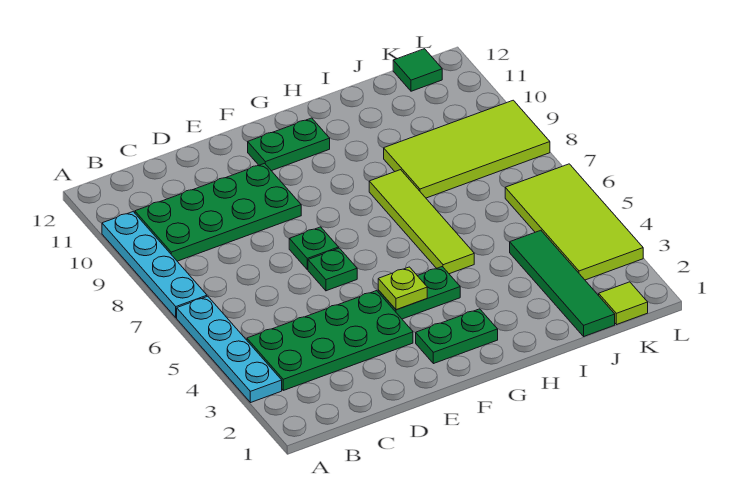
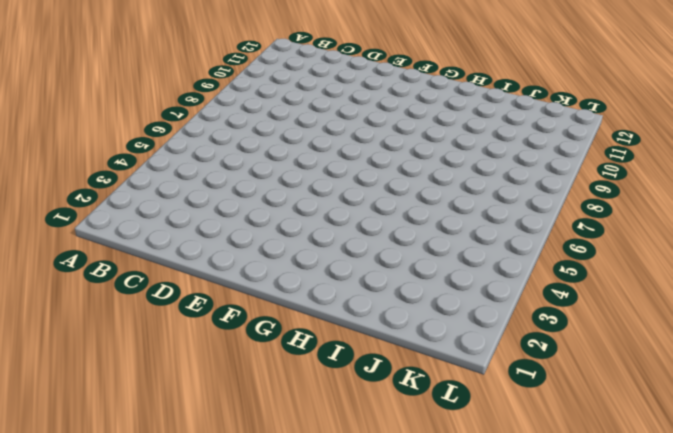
none -> cyan plate A3:A6 level 1
none -> cyan plate A7:A10 level 1
none -> green plate B3:E4 level 1

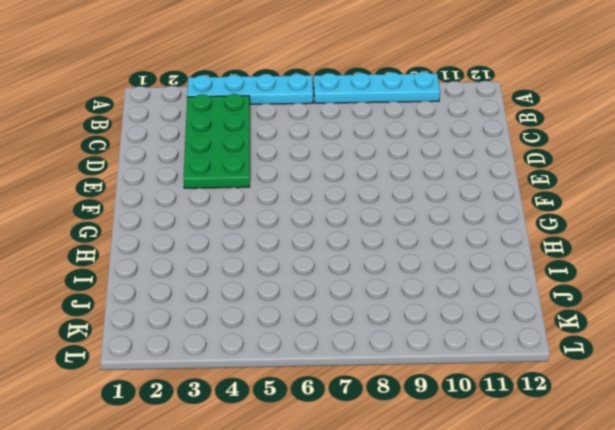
none -> green plate B9:E10 level 1
none -> green plate E6 level 1
none -> green plate E7 level 1

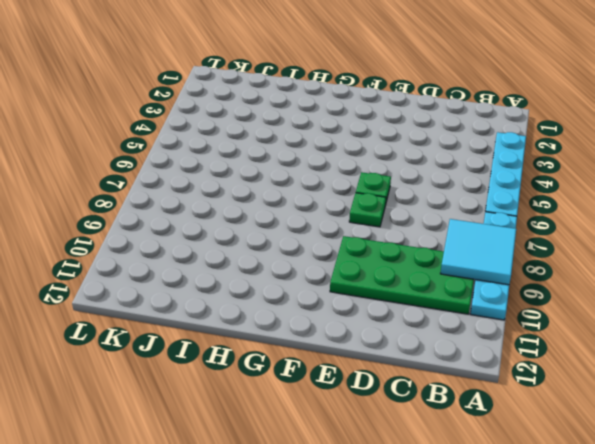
cyan tile A8:B9 level 2 -> none
none -> green plate B3:E4 level 1
none -> green plate F2:G2 level 1
none -> green plate F4:G4 level 1

